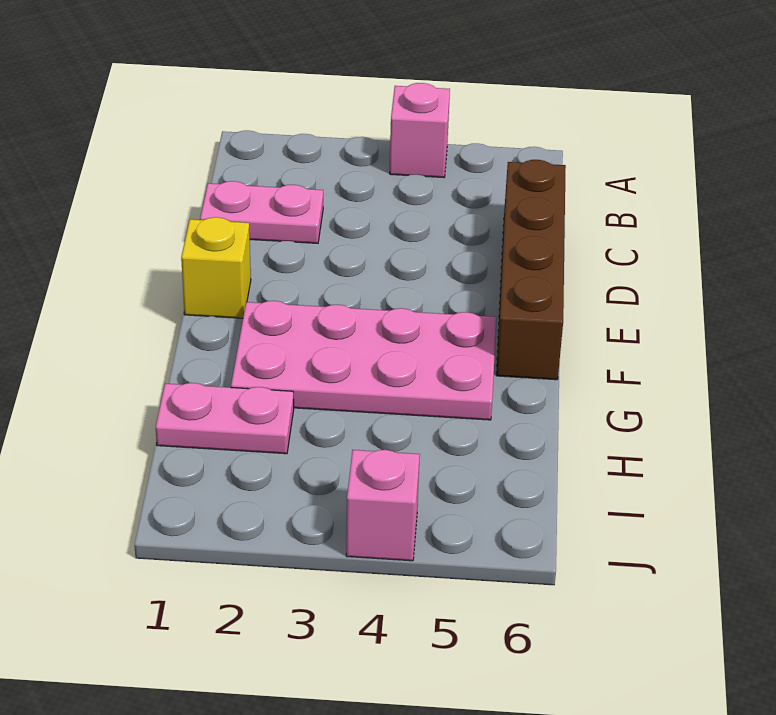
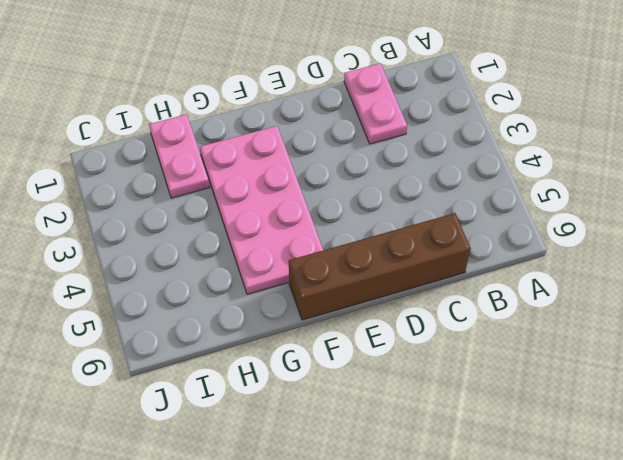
none -> pink brick A4 level 1
none -> yellow brick E1 level 1

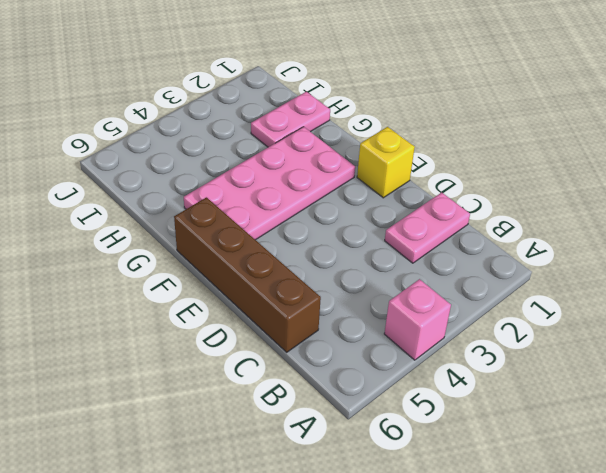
none -> pink brick J4 level 1

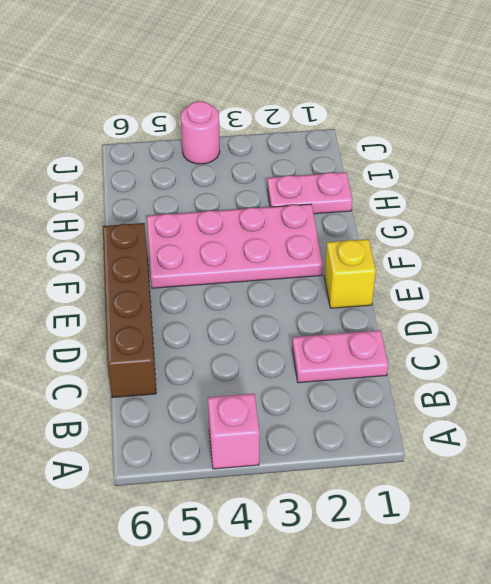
pink round brick J4 level 1 -> pink brick J4 level 1

